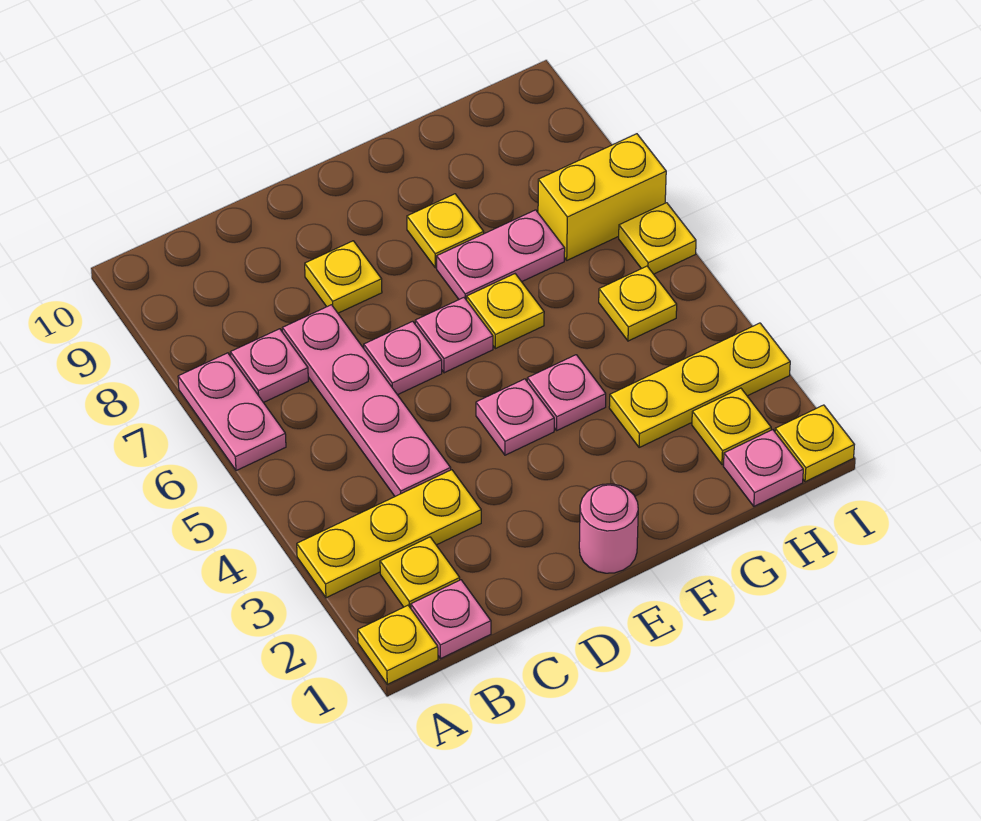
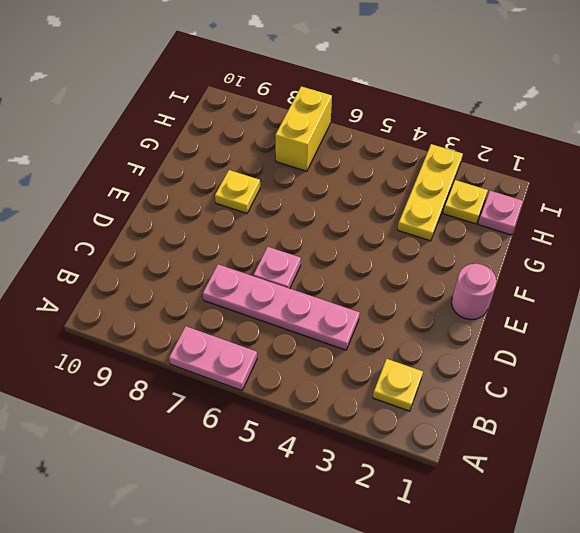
none -> yellow plate A1 level 1
none -> yellow plate A3:C3 level 1
none -> pink plate B1 level 1

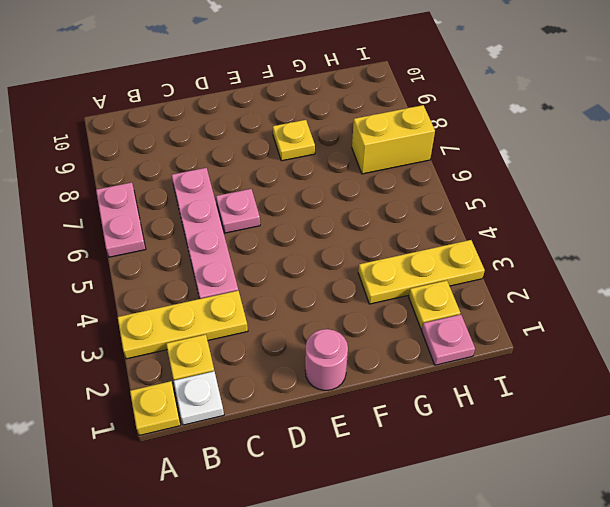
white plate B1 level 1 -> pink plate B1 level 1
none -> pink plate B7 level 1
none -> yellow plate D8 level 1
none -> pink plate E4 level 1

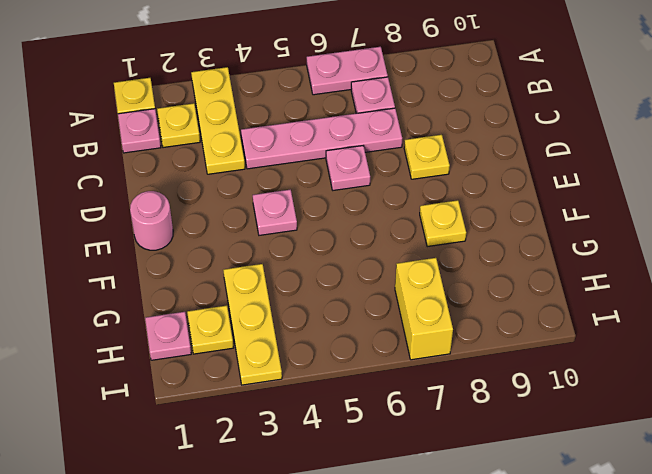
none -> pink plate E6 level 1
none -> pink plate F4 level 1
none -> yellow plate F6 level 1

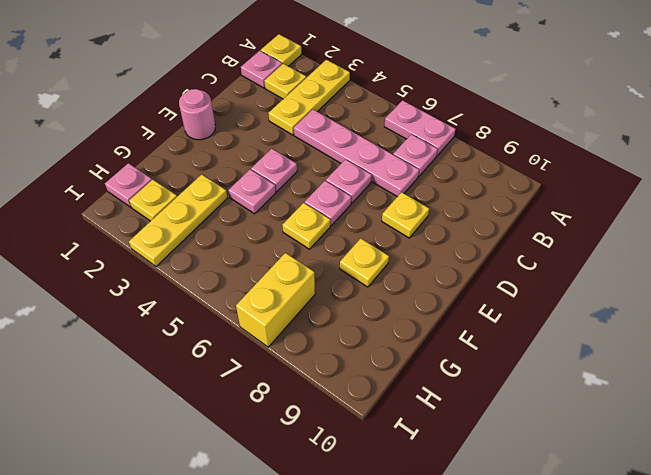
none -> pink plate F7:G7 level 1
none -> yellow plate H5 level 1
none -> yellow plate I1 level 1

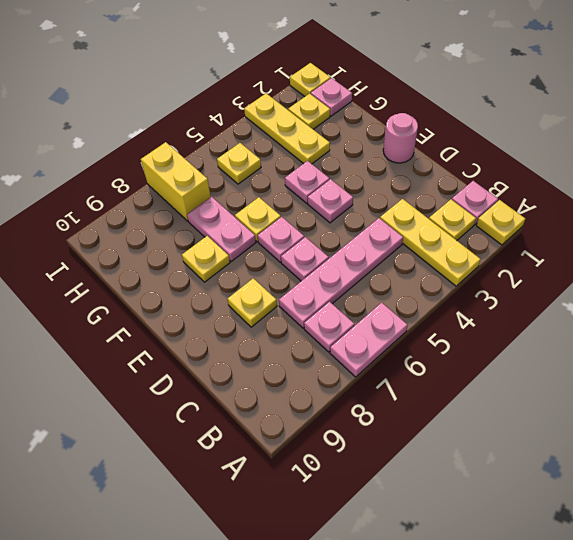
none -> yellow plate I6 level 1

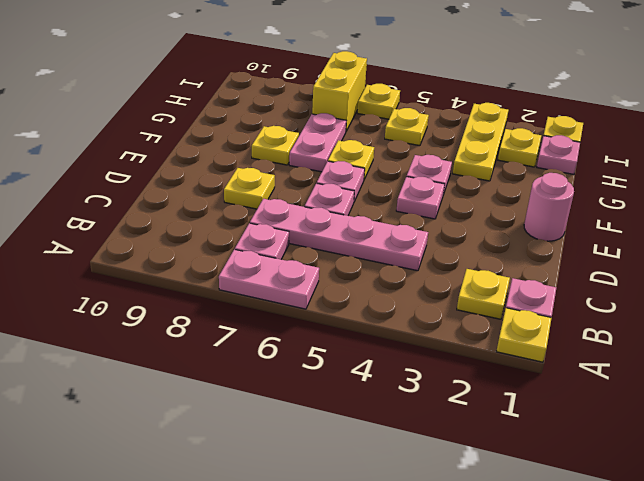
none -> yellow plate A3:C3 level 1

